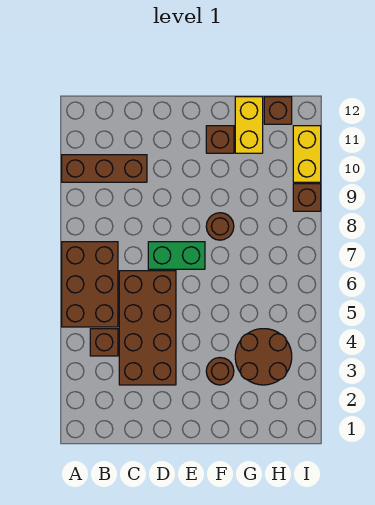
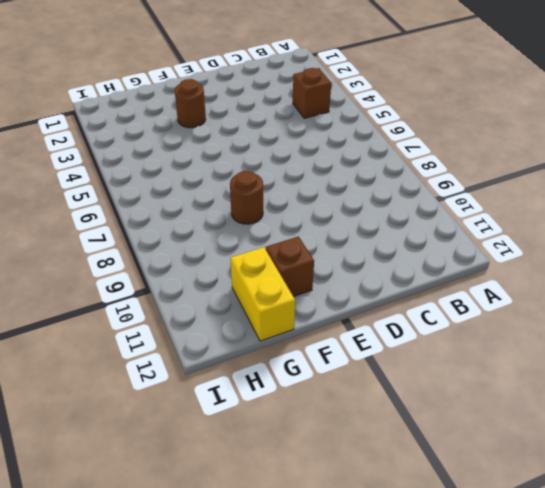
none -> brown brick A5:B7 level 1
none -> brown brick A10:C10 level 1
none -> brown brick C3:D6 level 1

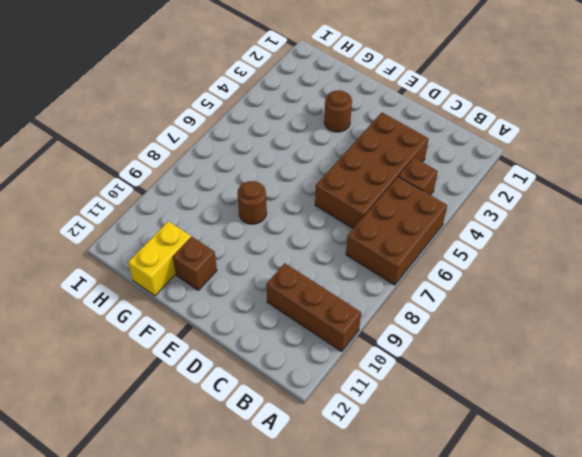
none -> green brick D7:E7 level 1
none -> brown round brick G3:H4 level 1
none -> brown brick H12 level 1

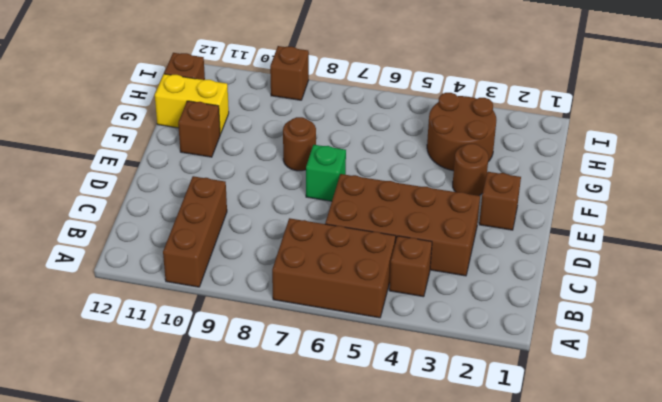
brown brick E2 level 1 -> none
green brick E7 level 1 -> green brick D7:E7 level 1
none -> yellow brick I10:I11 level 1

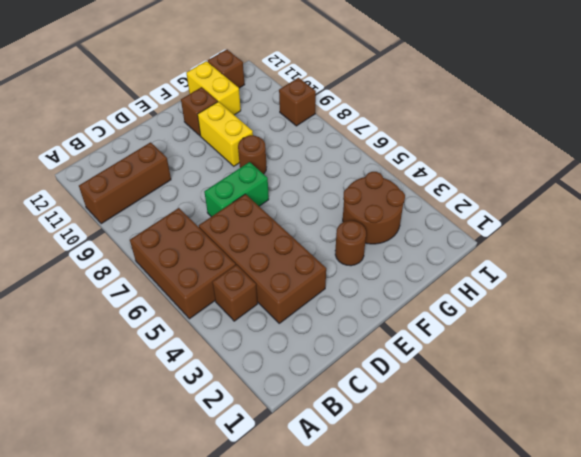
yellow brick F9:F10 level 1 -> yellow brick I10:I11 level 1

